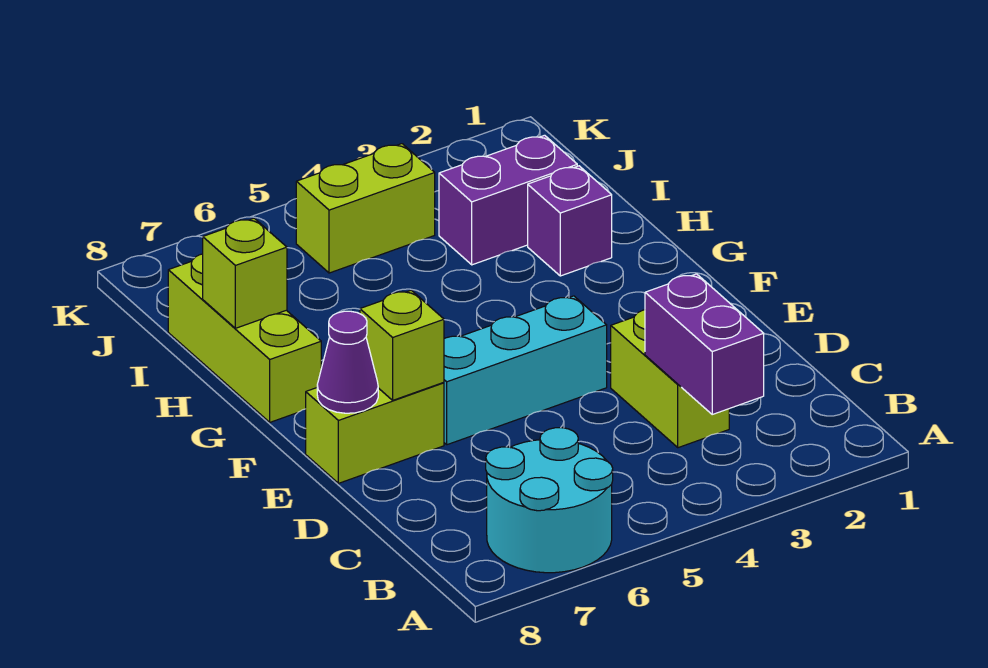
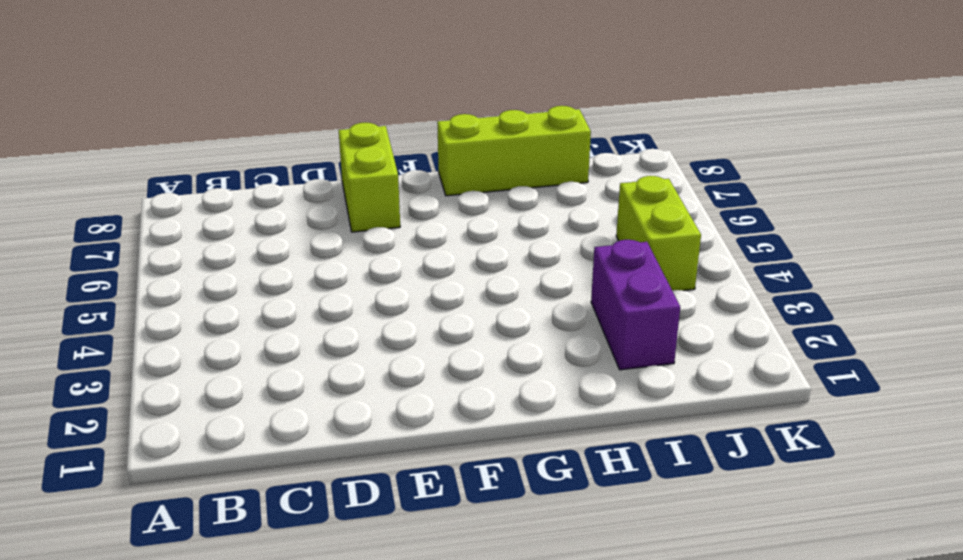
none -> cyan round brick A6:B7 level 1
none -> lime brick C3:D3 level 1
none -> cyan brick E4:E6 level 1

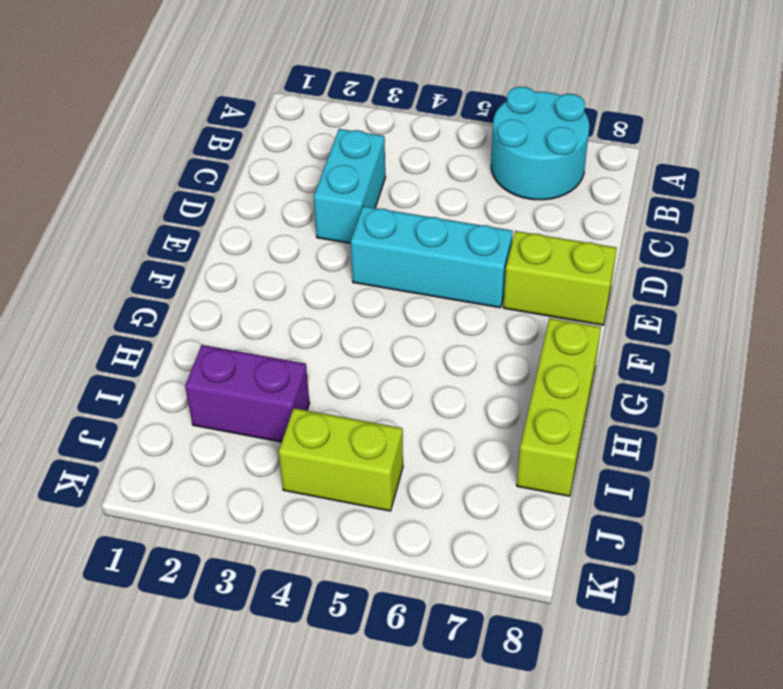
cyan brick C3:D3 level 1 -> lime brick C3:D3 level 1
none -> purple brick H2 level 1
none -> purple brick B3:C3 level 2
none -> lime brick E7 level 2

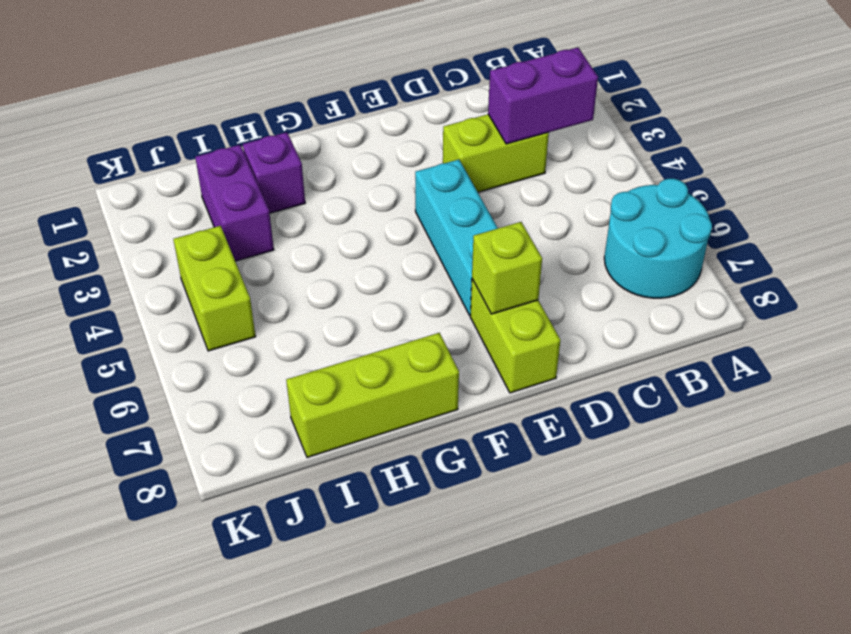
none -> purple cone E8 level 2
none -> lime brick H8 level 2

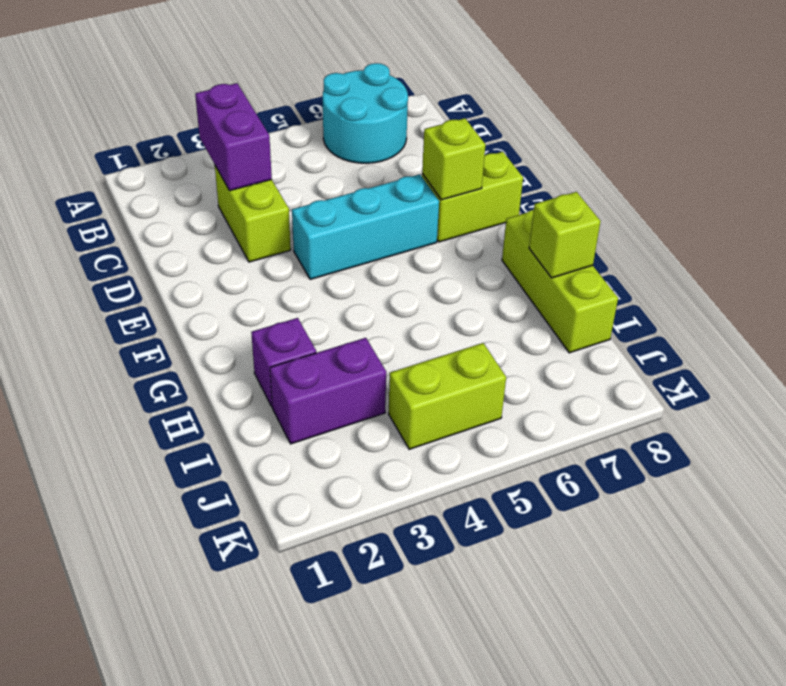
none -> purple cone E8 level 2

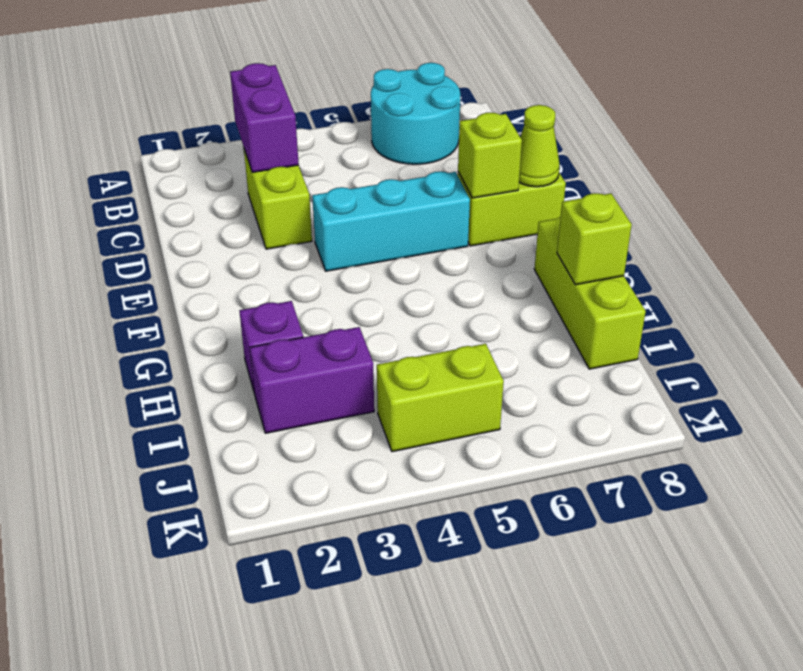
lime cone E8 level 2 -> purple cone E8 level 2

